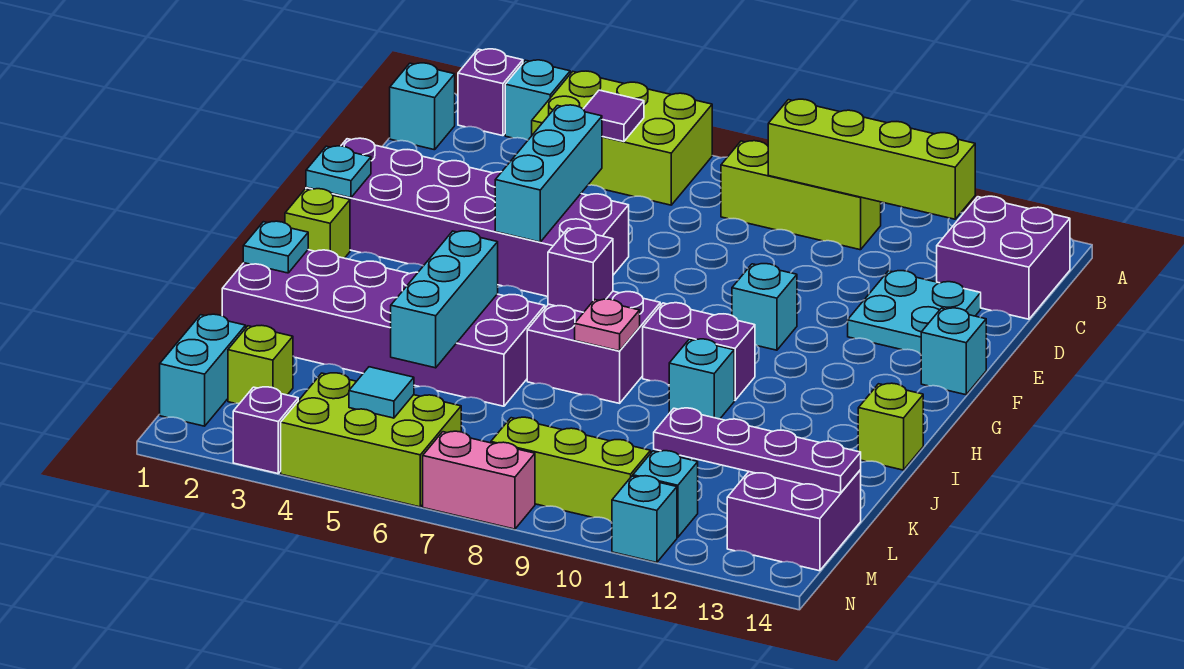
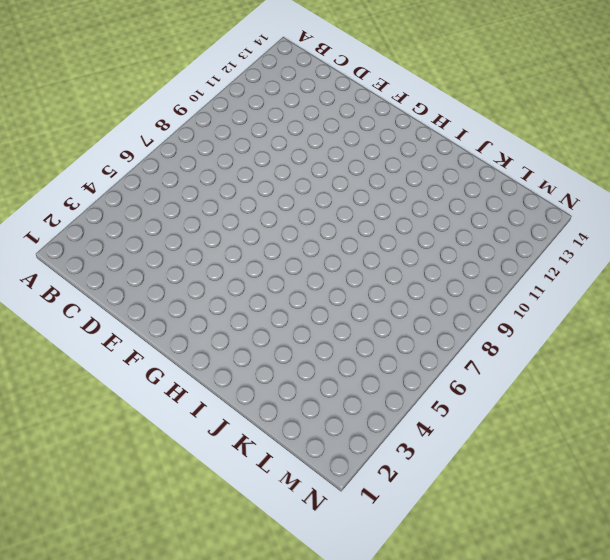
none -> purple brick A2 level 1
none -> cyan brick A3 level 1
none -> lime brick A4:B6 level 1
none -> cyan brick B1 level 1

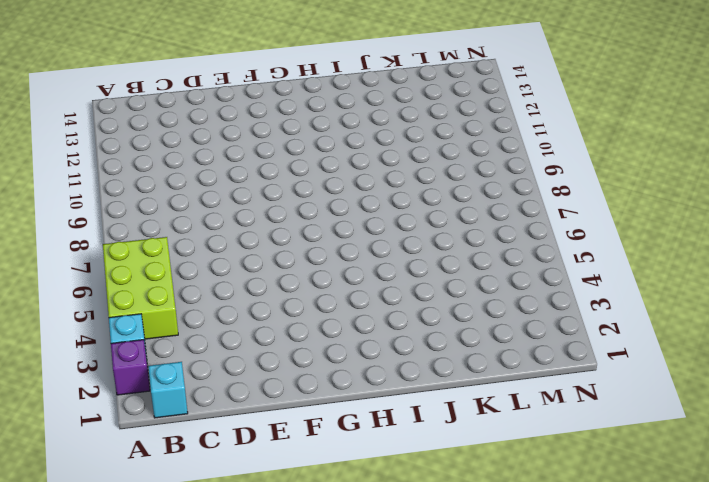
none -> lime brick B8:B10 level 1
none -> purple brick B13:C14 level 1
none -> cyan plate D12:E13 level 1
none -> purple brick E1:F6 level 1

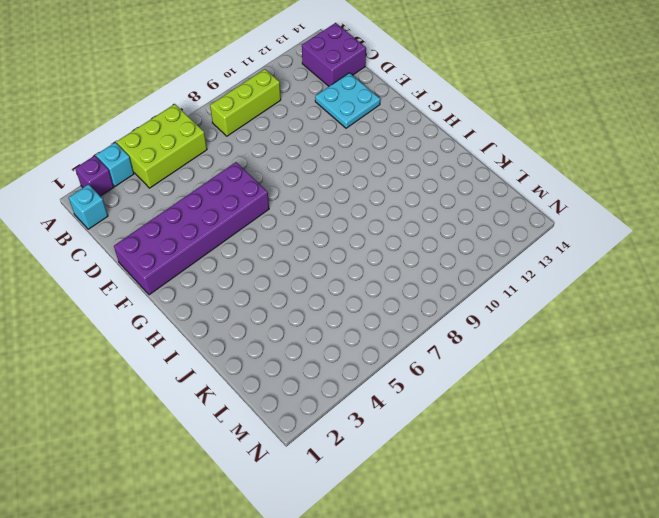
none -> cyan brick F10 level 1
none -> cyan brick F14 level 1
none -> lime brick G1 level 1
none -> purple brick H7:I8 level 1

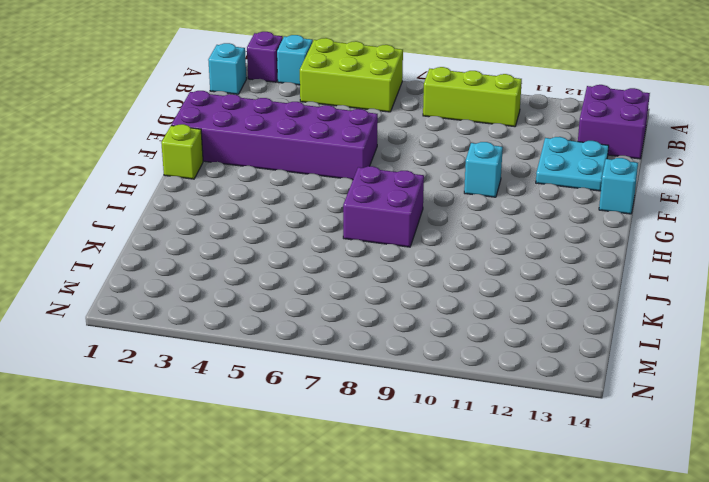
none -> purple brick H9:H10 level 1
none -> purple brick I1:J6 level 1
none -> cyan brick I10 level 1
none -> lime brick I14 level 1

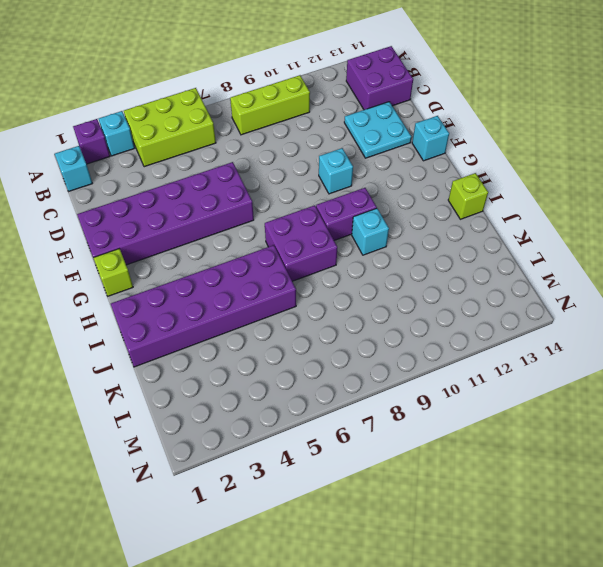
none -> cyan brick L1:M1 level 1
none -> lime brick L2 level 1
none -> purple brick L13:M14 level 1
none -> lime brick M4:N6 level 1

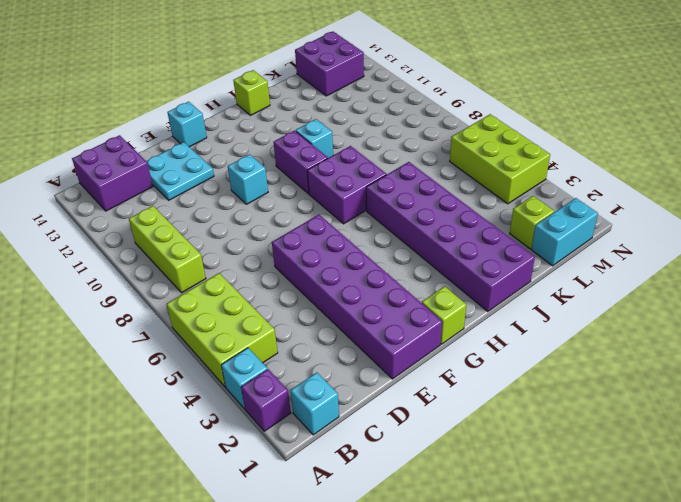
none -> lime brick M8:M10 level 1
none -> cyan brick M11 level 1
none -> purple brick N3 level 1
none -> pink brick N7:N8 level 1

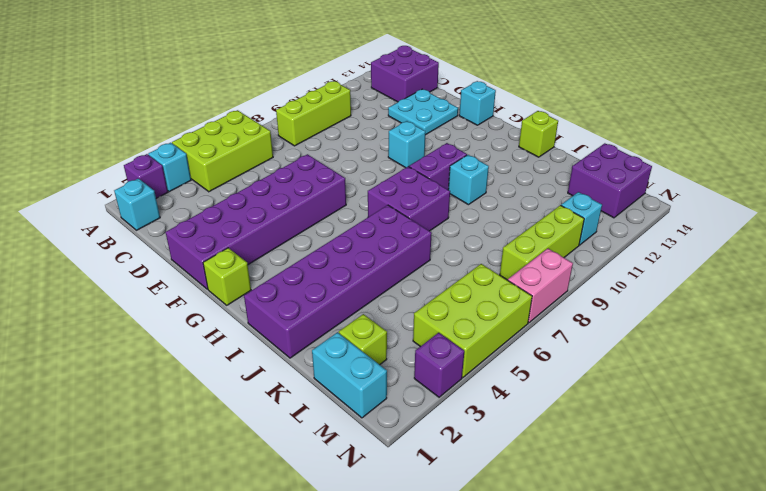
none -> cyan brick N11 level 1
none -> purple tile B5 level 2
none -> lime brick B9:B12 level 2
none -> cyan brick D5:F5 level 2

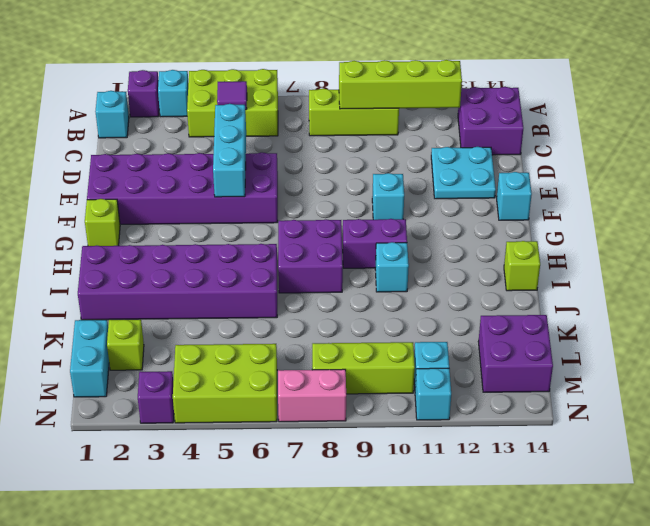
none -> cyan plate F1 level 2
none -> purple brick H7 level 2
none -> cyan plate I1 level 2
none -> cyan brick I5:K5 level 2

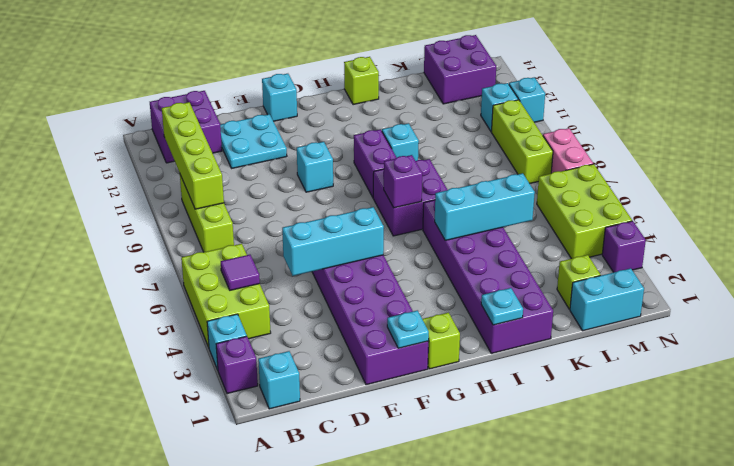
none -> pink plate I8 level 2
none -> purple plate L11:L14 level 2
none -> cyan tile M5 level 2

